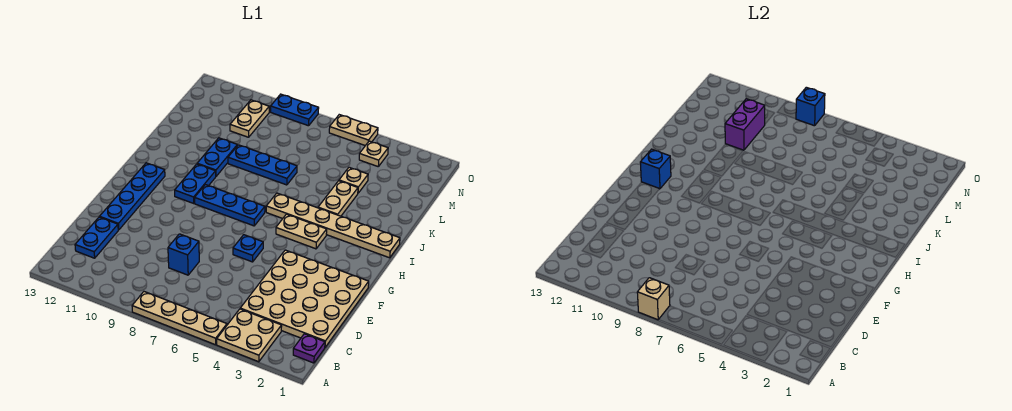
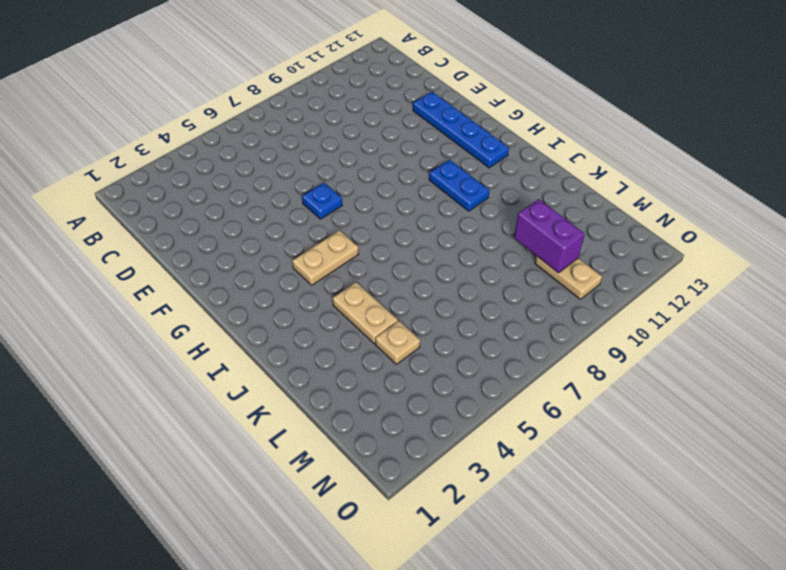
none -> tan plate A3:B4 level 1
none -> tan plate A5:A8 level 1
none -> purple plate B1 level 1

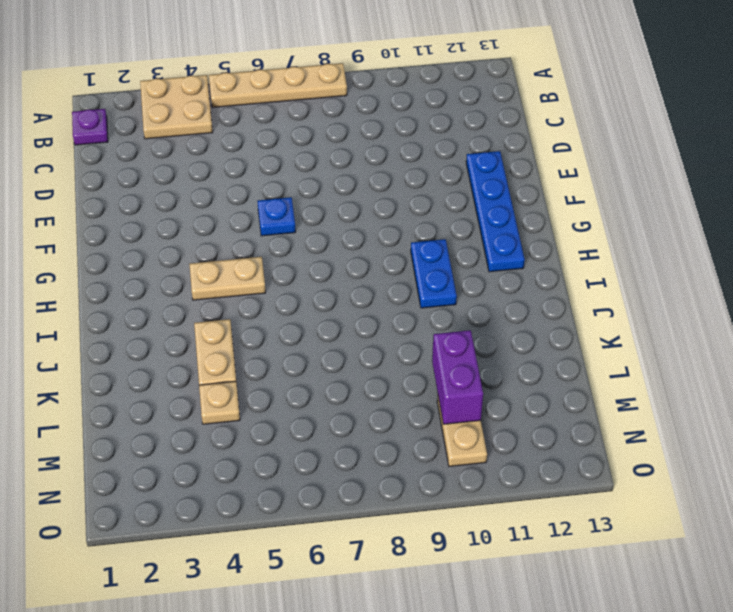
none -> tan plate C1:F4 level 1
none -> blue plate C12:D12 level 1
none -> blue brick D8 level 1

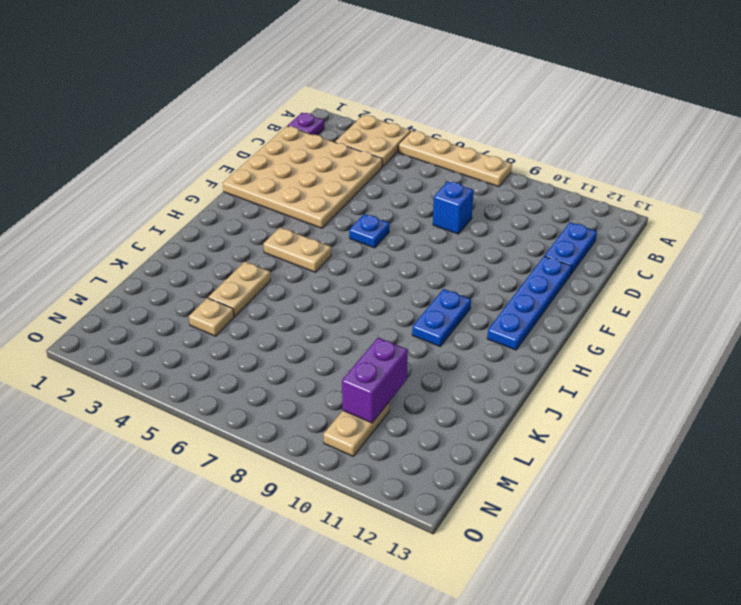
none -> blue plate H7:H9 level 1
none -> tan plate I1:I6 level 1
none -> blue plate J10:K10 level 1

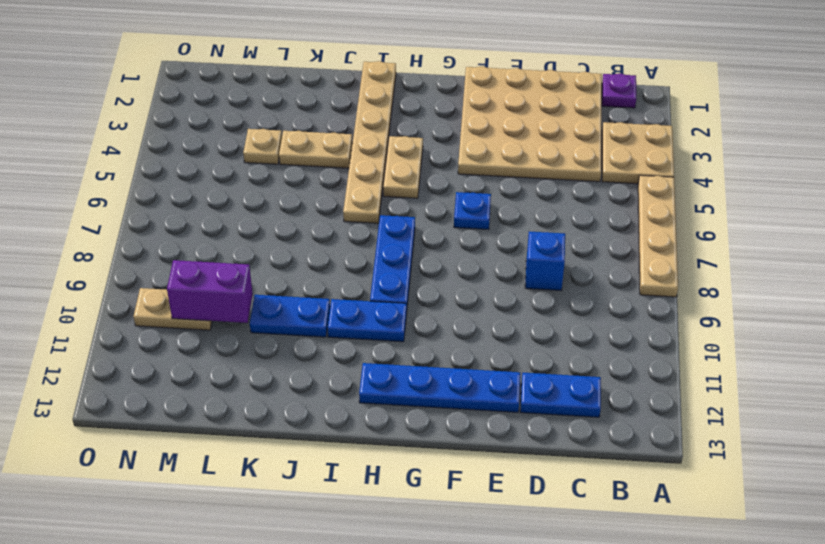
none -> blue plate K7:K9 level 1
none -> tan plate N4 level 1
none -> tan plate O5:O6 level 1

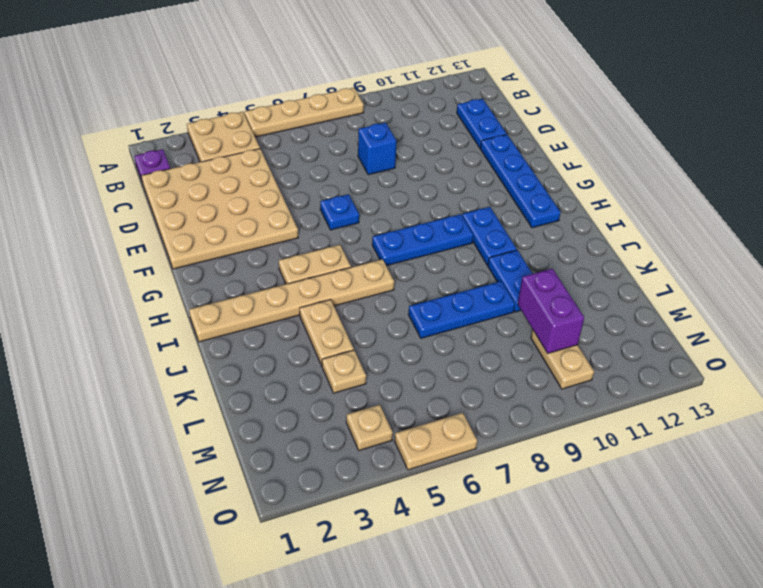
none -> blue plate O8:O9 level 1
none -> tan brick A8 level 2
none -> blue brick H12 level 2

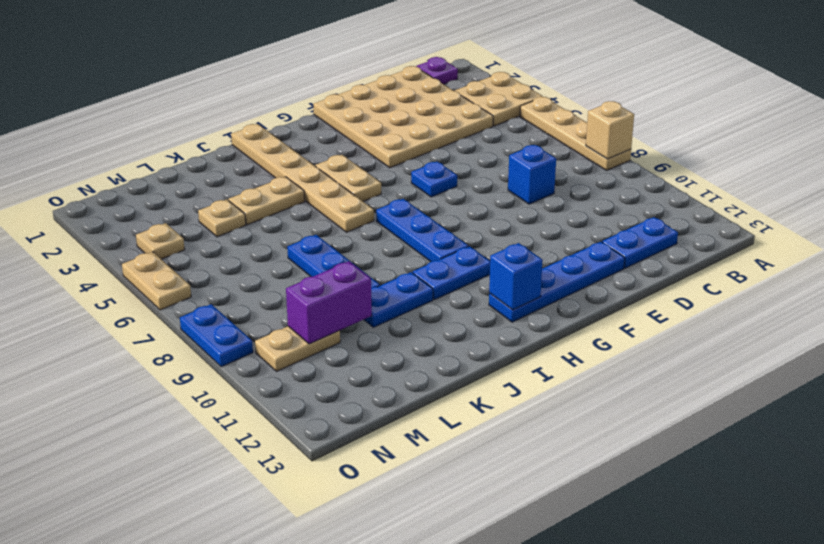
none -> blue brick O8 level 2

